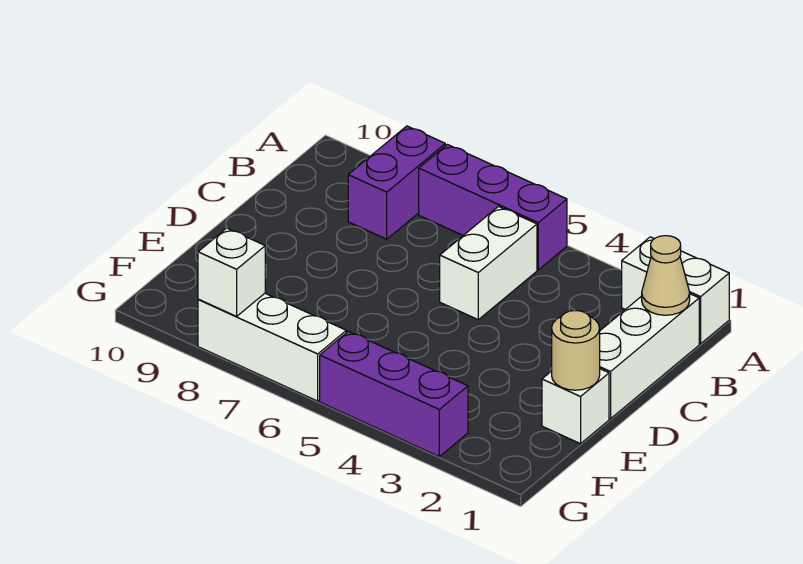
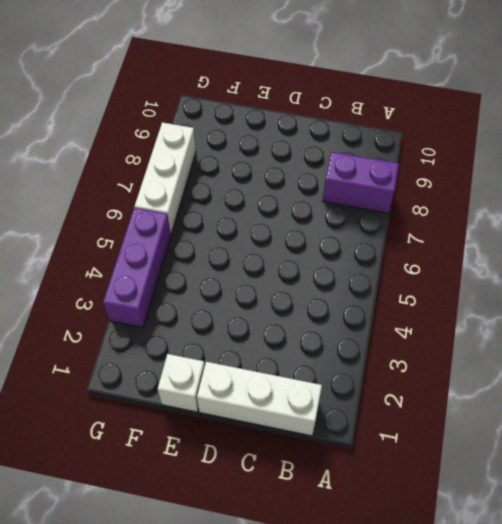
none -> white brick A1:A2 level 1
none -> purple brick A5:A7 level 1

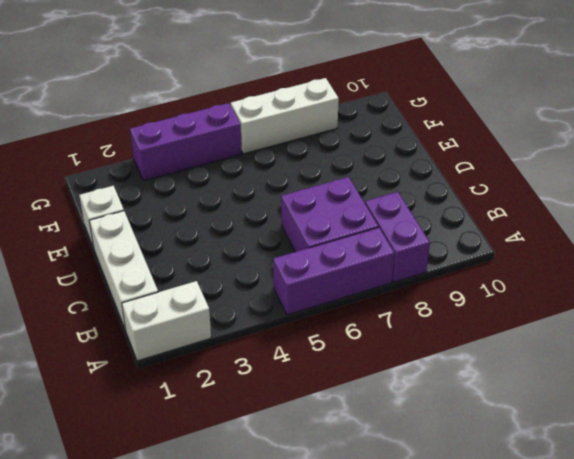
purple brick B6:C7 level 1 -> none
none -> white brick B5:C5 level 1
none -> tan cone B1 level 2

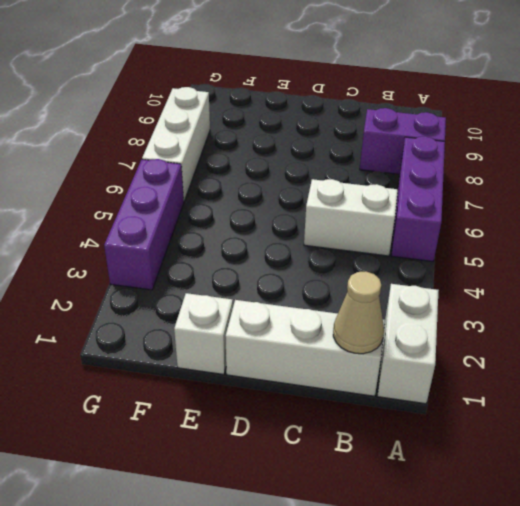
none -> tan round brick E1 level 2
none -> white brick G8 level 2

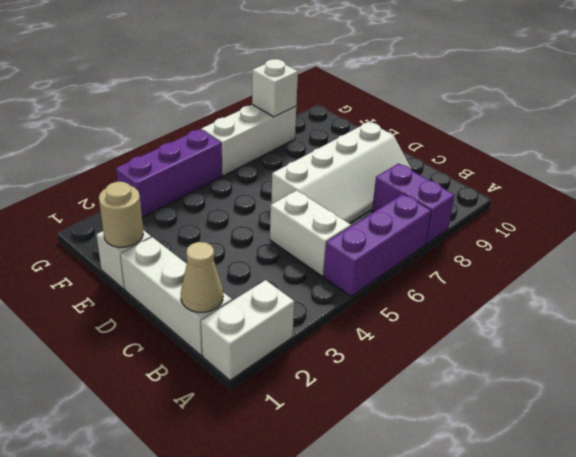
white slope C6:D9 level 1 top D -> none

